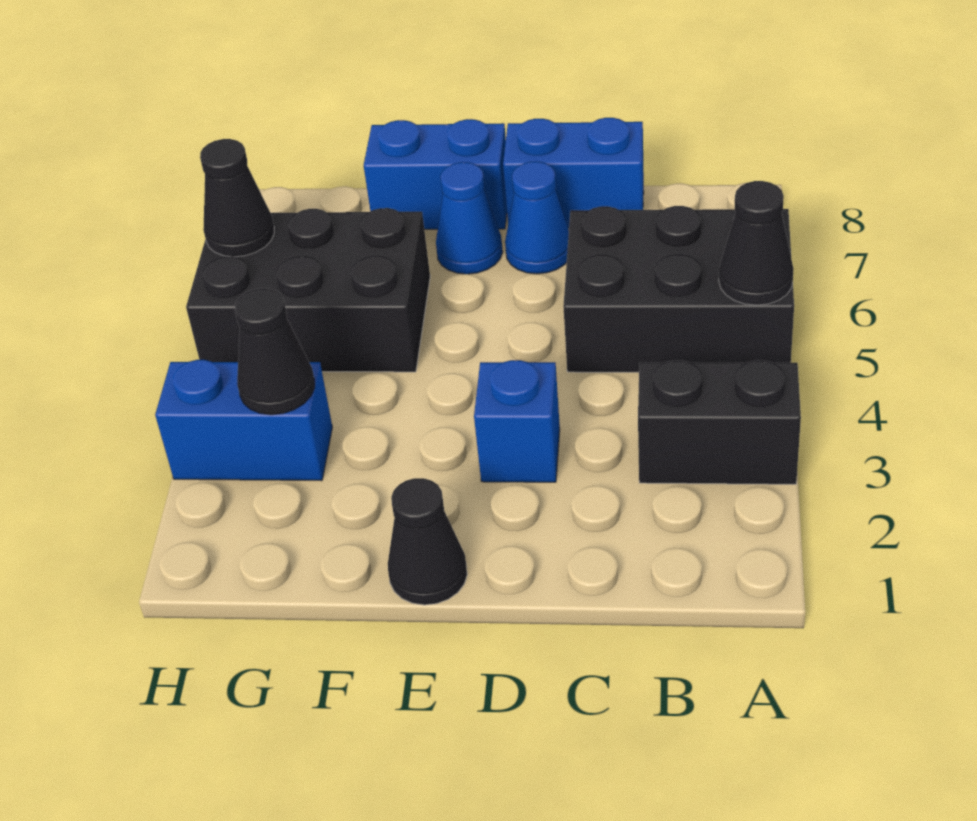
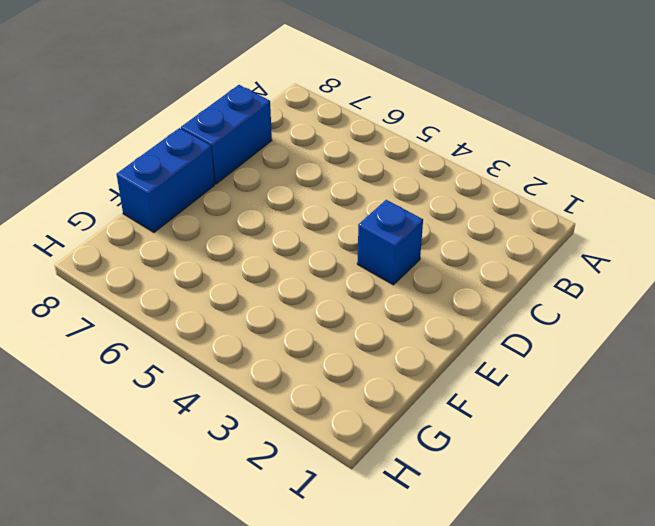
none -> black brick A3:B3 level 1
none -> black brick A5:C6 level 1
none -> blue cone D7 level 1

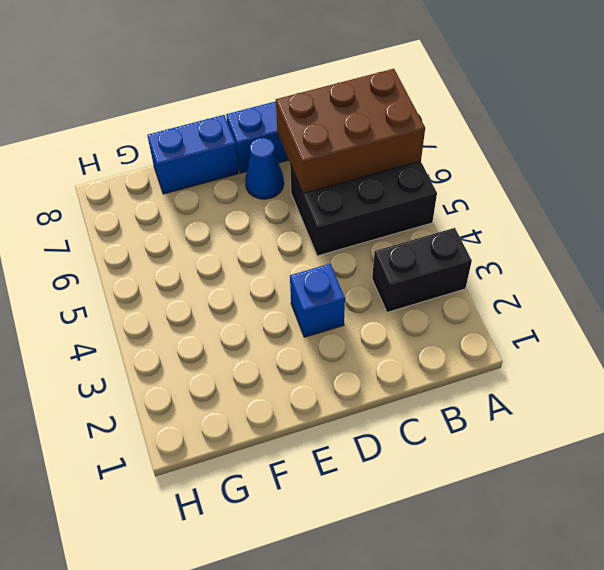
brown brick A6:C7 level 2 -> none
none -> black cone E1 level 1
none -> blue cone E7 level 1
none -> black brick F5:H6 level 1

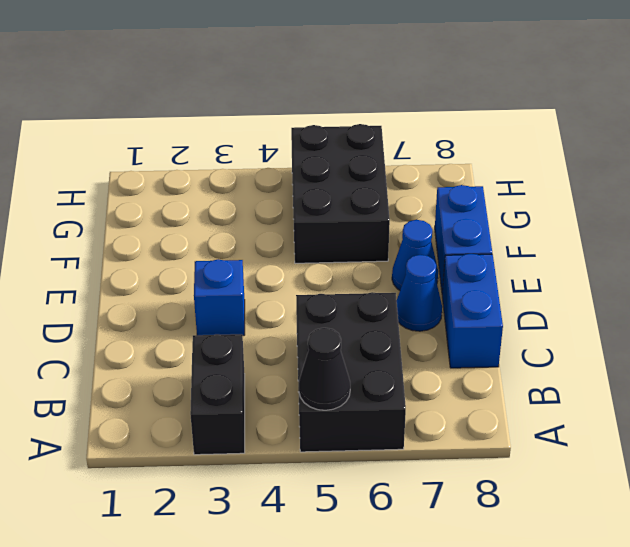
none -> black cone E1 level 1
none -> blue brick G3:H3 level 1
none -> black cone G3 level 2

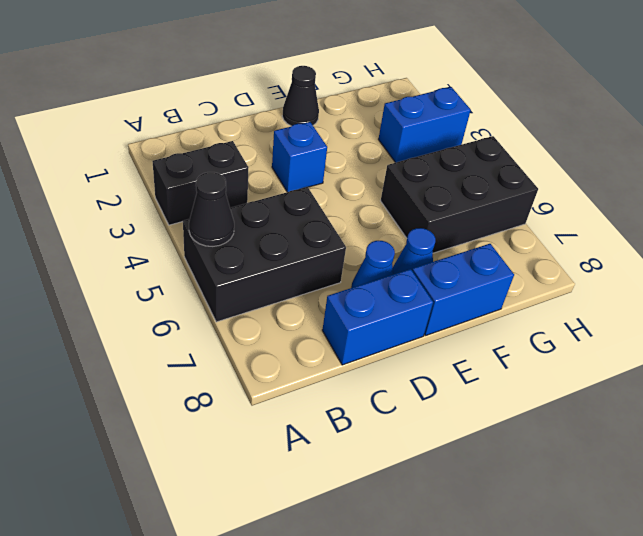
none -> black cone G3 level 2
none -> black cone H6 level 2

